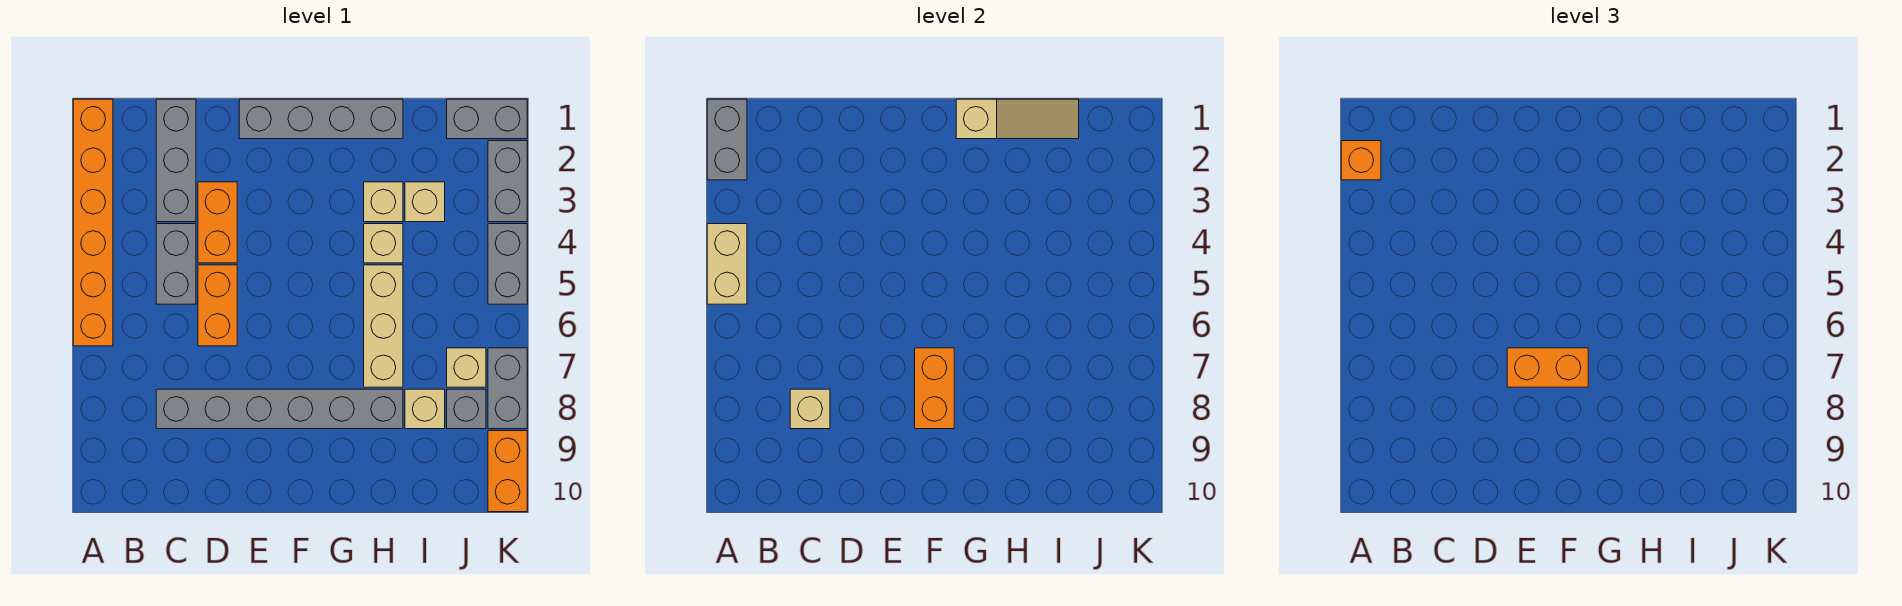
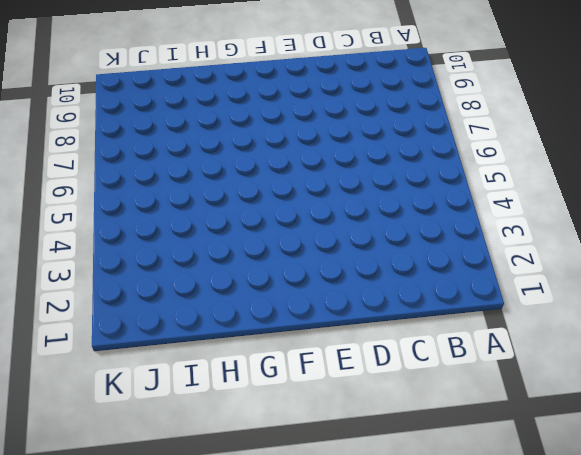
none -> orange brick A1:A6 level 1
none -> grey brick C1:C3 level 1
none -> grey brick C4:C5 level 1

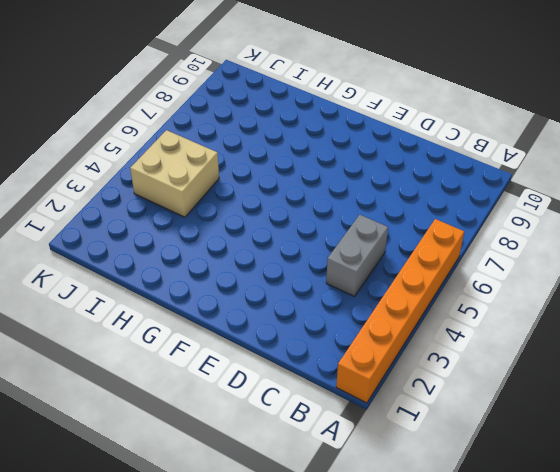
tan brick I4:J5 level 1 -> none
none -> grey brick C1:C3 level 1
none -> grey brick C8:H8 level 1
none -> orange brick D3:D4 level 1

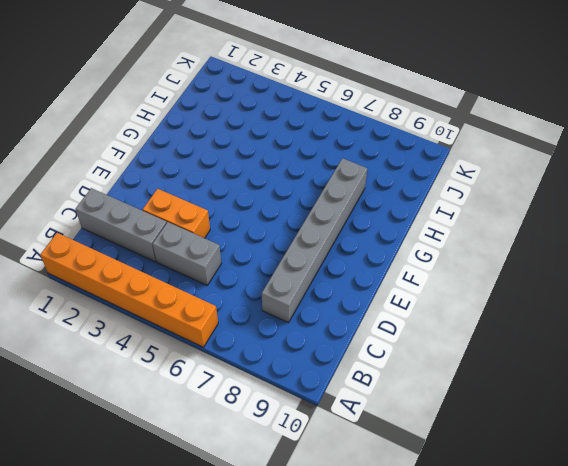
none -> orange brick D5:D6 level 1
none -> grey brick E1:H1 level 1
none -> tan brick H3 level 1

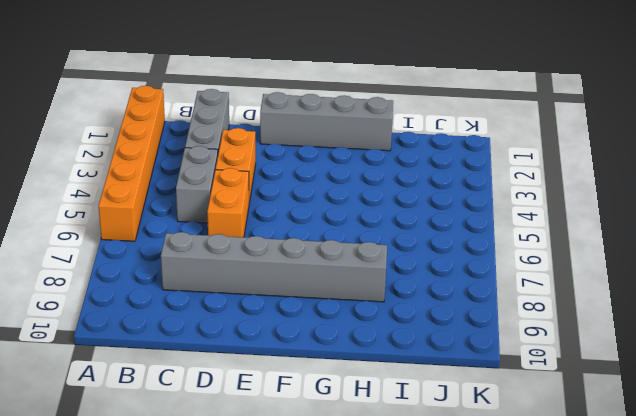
none -> tan brick H3 level 1
none -> tan brick H4 level 1
none -> tan brick H5:H7 level 1

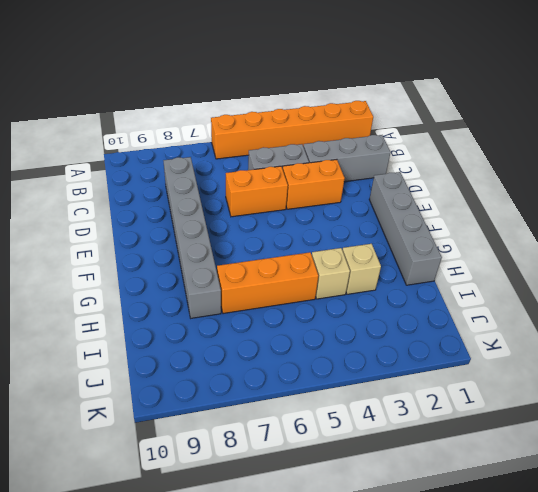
orange brick H5:H7 level 1 -> tan brick H5:H7 level 1
none -> tan brick I3 level 1
none -> tan brick I8 level 1
none -> grey brick J1:K1 level 1

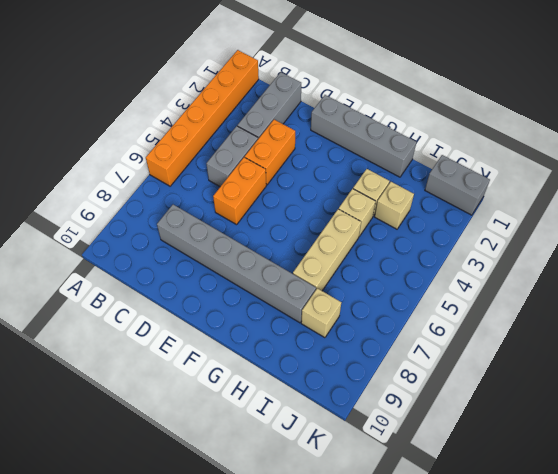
none -> tan brick J7 level 1
none -> grey brick J8 level 1
none -> grey brick K2:K3 level 1

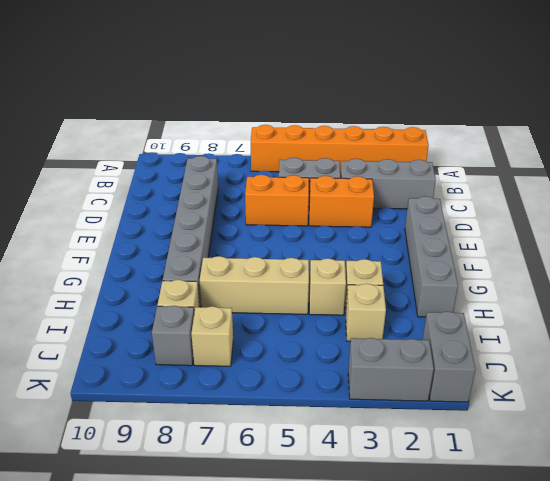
none -> grey brick K4:K5 level 1
none -> grey brick K7:K8 level 1
none -> orange brick K9:K10 level 1

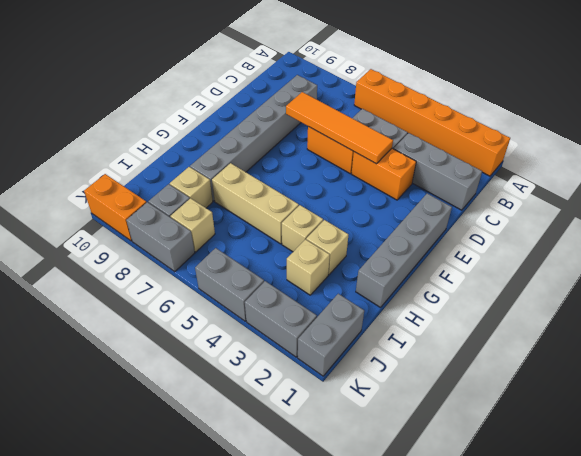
orange tile D4:D7 level 2 -> none
none -> grey brick A1:A2 level 2
none -> tan brick A4:A5 level 2
none -> tan brick C8 level 2

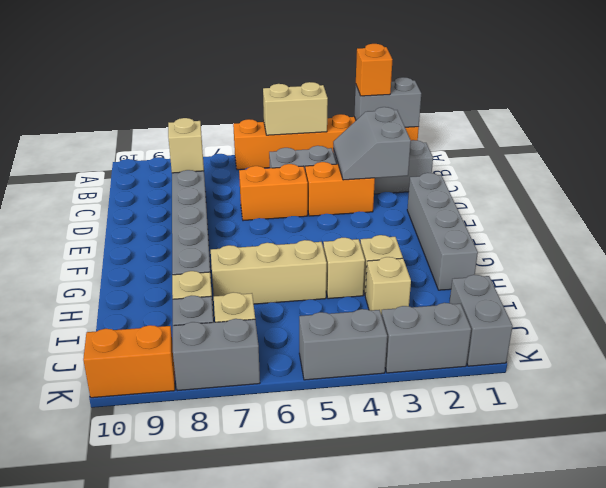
grey slope C2:D3 level 2 top 2 -> none
none -> orange brick F7:F8 level 2
none -> tan slope G1:I1 level 2 top G
none -> orange brick E7:F7 level 3

